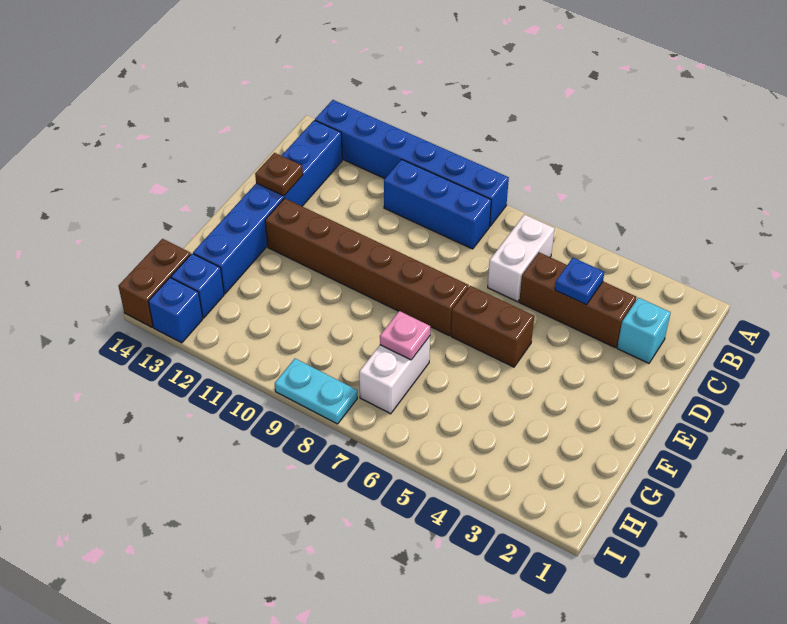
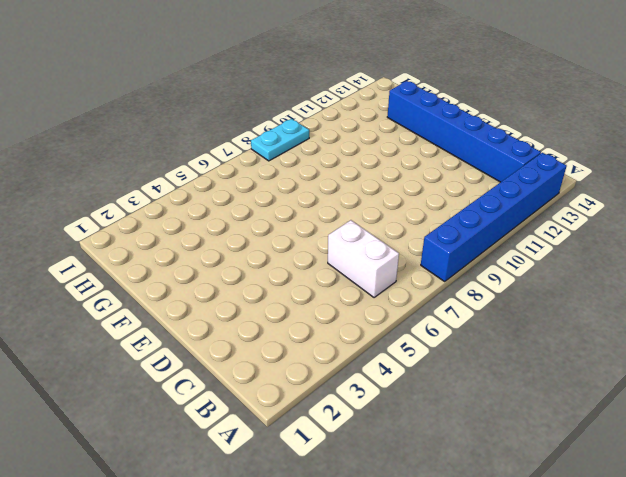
none -> blue brick B8:B10 level 1
none -> cyan brick C2 level 1
none -> brown brick C3:C5 level 1

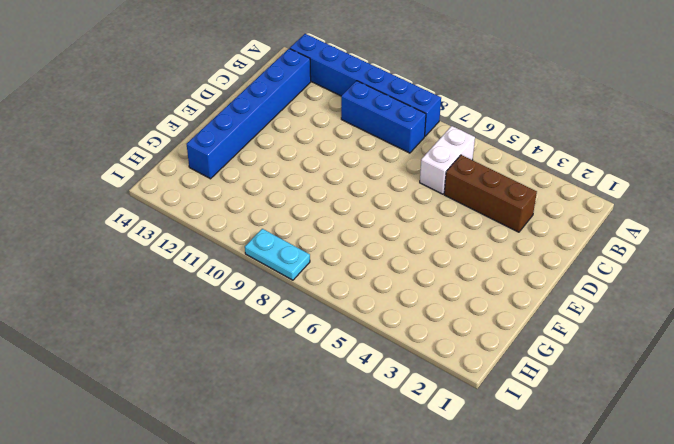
none -> cyan brick C2 level 1
none -> brown brick E5:E6 level 1
none -> brown brick E7:E12 level 1

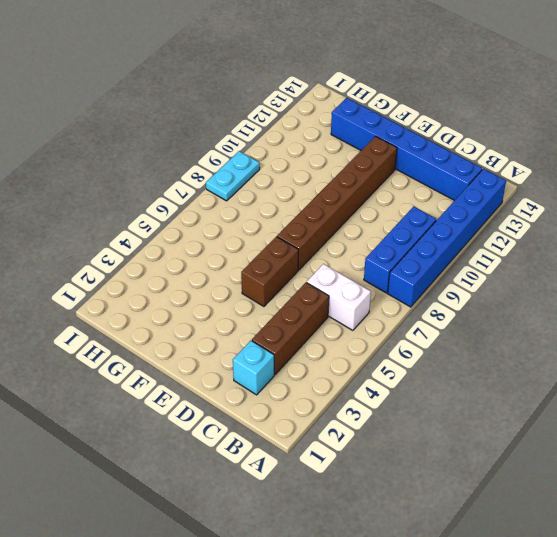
none -> white brick G7:H7 level 1
none -> blue brick H13 level 1
none -> brown brick H14:I14 level 1

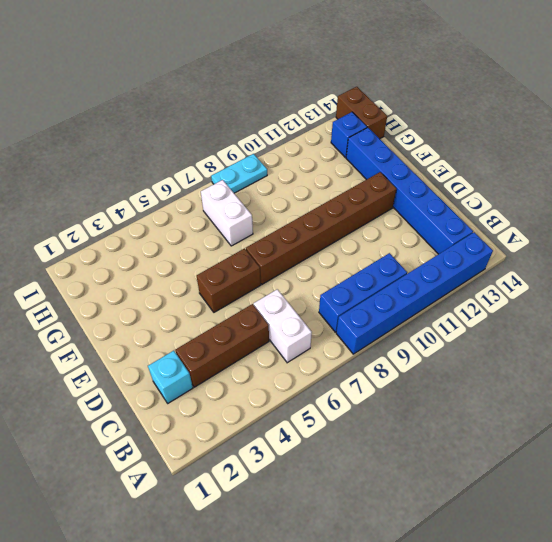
none -> blue brick I13 level 1
none -> blue plate C4 level 2
none -> brown plate D13 level 2

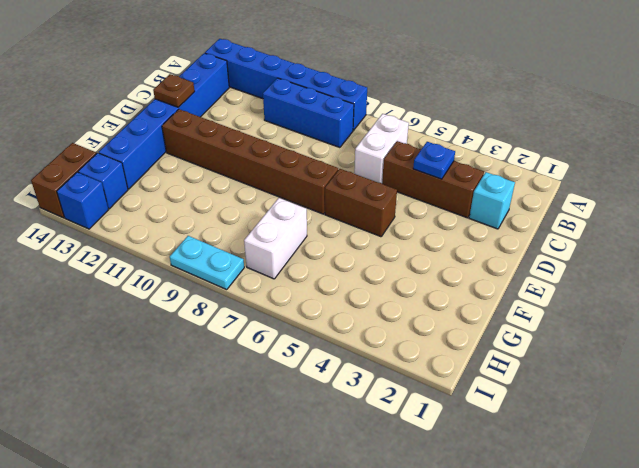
none -> pink plate G7 level 2

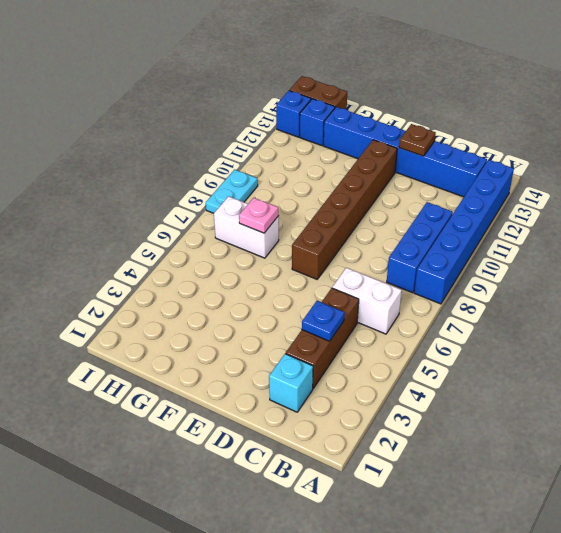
none -> brown brick E5:E6 level 1

